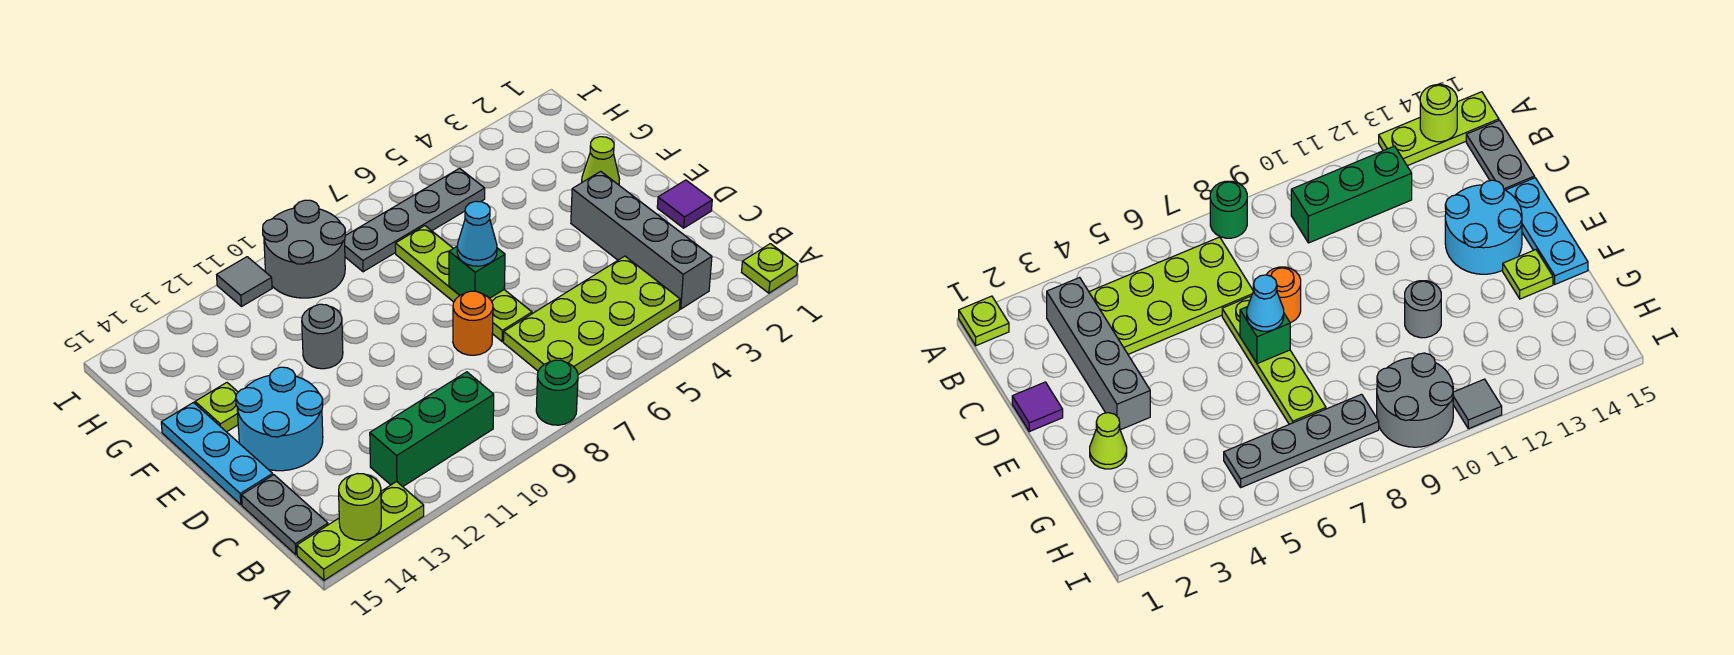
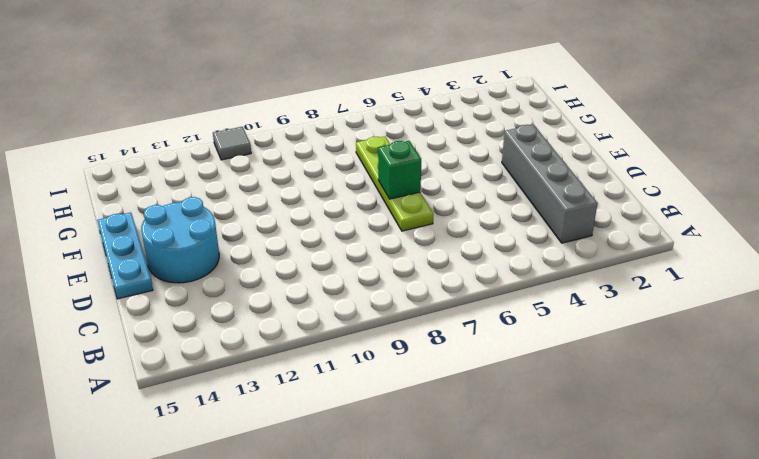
none -> lime plate A1 level 1
none -> green round brick A8 level 1
none -> lime plate A13:A15 level 1

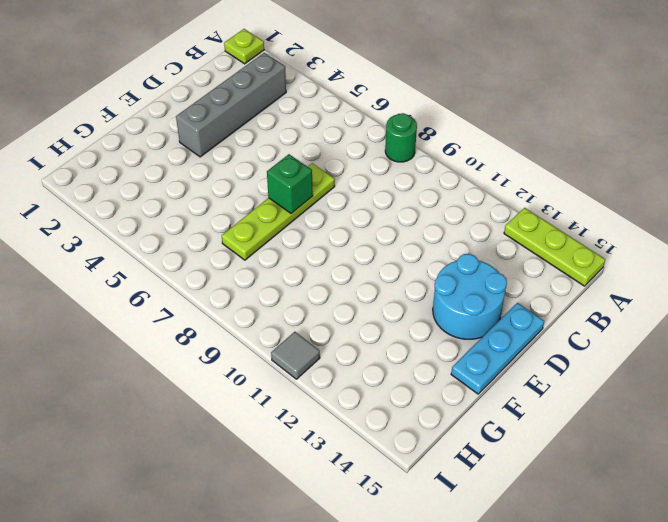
none -> lime plate B4:C7 level 1
none -> green brick B10:B12 level 1
none -> grey plate B15:C15 level 1

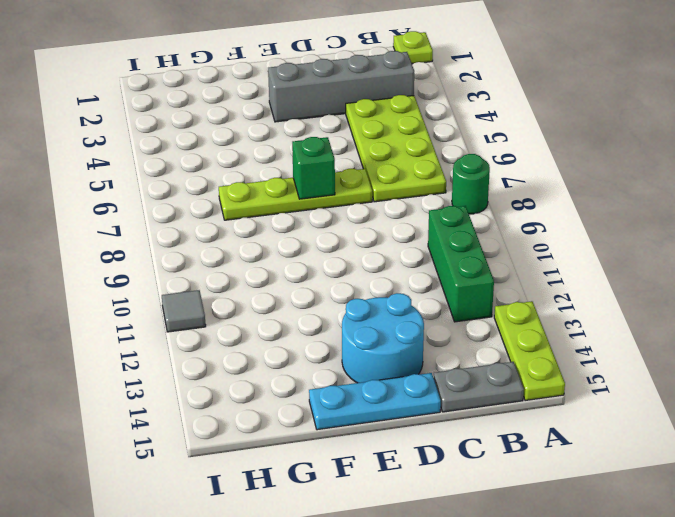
none -> purple tile D1 level 1
none -> orange round brick D8 level 1
none -> lime cone F2 level 1

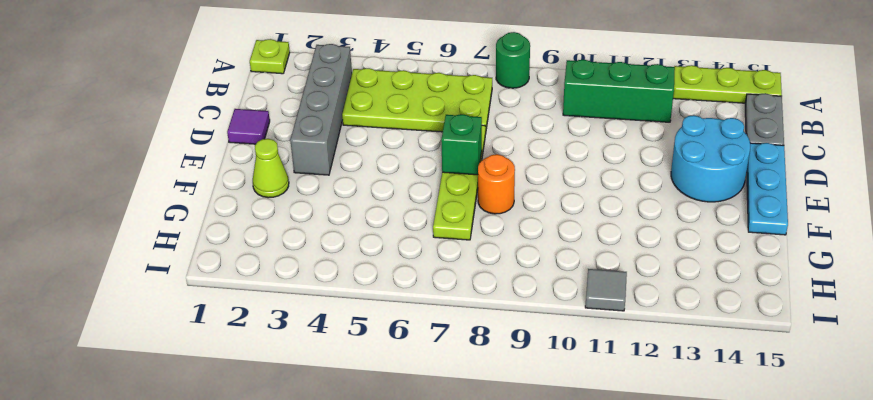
orange round brick F8 level 1 -> orange round brick D8 level 1
none -> grey round brick F11 level 1
none -> lime plate F14 level 1
none -> grey plate H5:H8 level 1

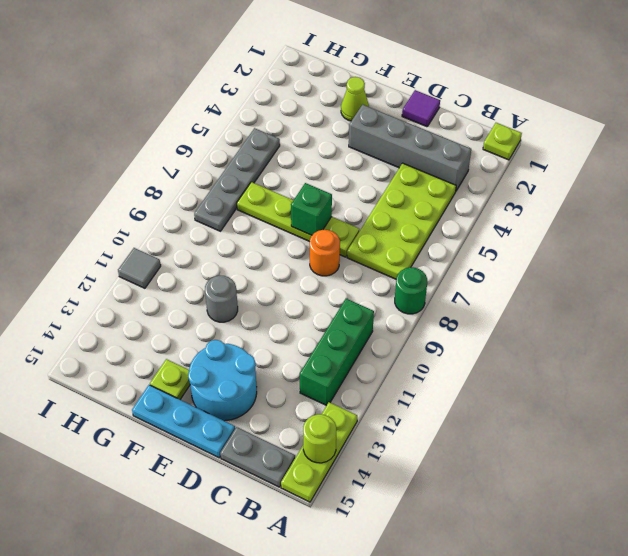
none -> grey round brick H9:I10 level 1
none -> cyan cone E7 level 3

